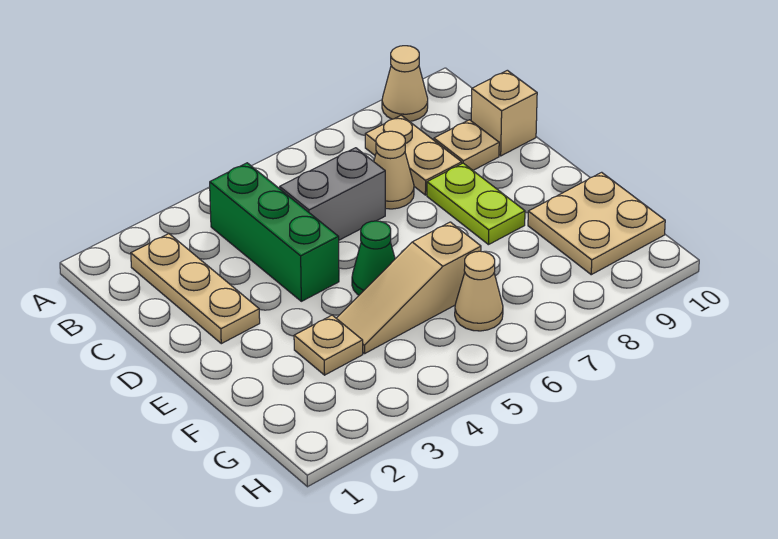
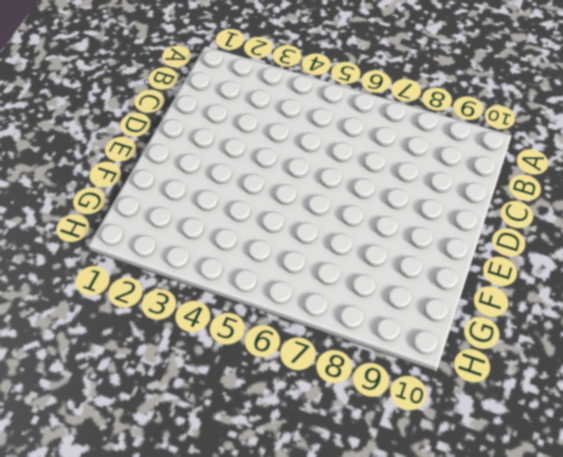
none -> tan cone A9 level 1
none -> tan plate B2:D2 level 1
none -> green brick B4:D4 level 1

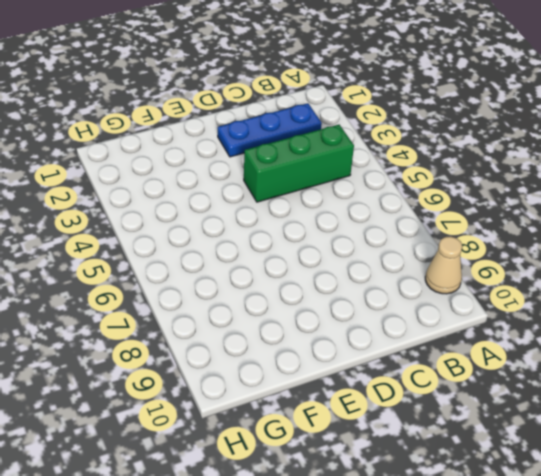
blue plate B2:D2 level 1 -> tan plate B2:D2 level 1
none -> tan plate B8:C8 level 1
none -> grey brick C5:C6 level 1
none -> tan cone C7 level 1

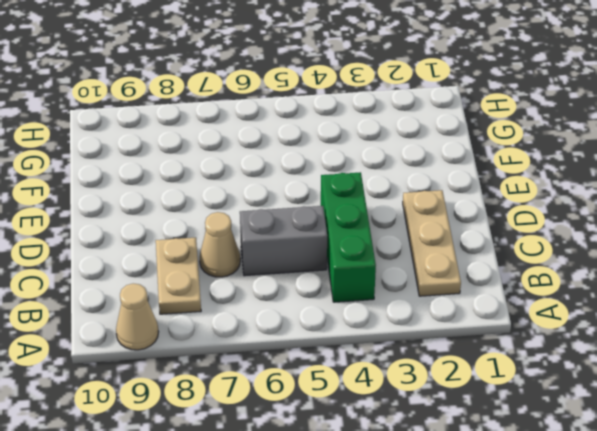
none -> tan plate C9 level 1
none -> tan brick C10 level 1
none -> lime plate D8:E8 level 1

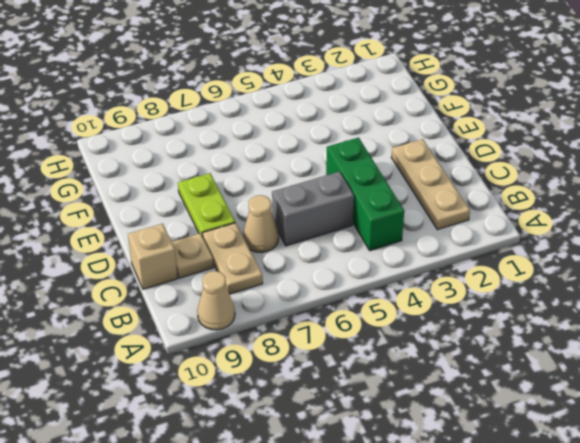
none -> green cone E5 level 1
none -> tan plate F3 level 1
none -> tan slope F4:F6 level 1 top 6

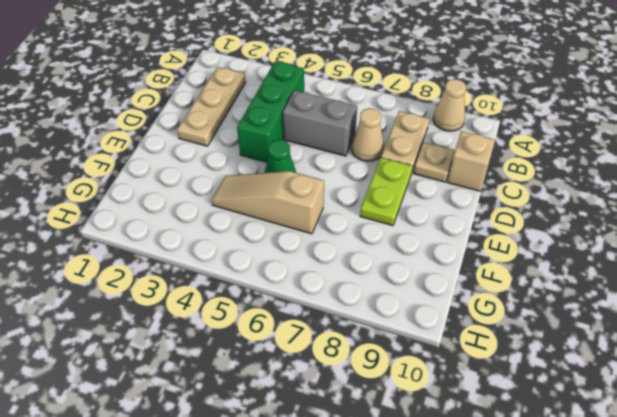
none -> tan plate F3 level 1
none -> tan plate F9:G10 level 1
none -> tan cone G6 level 1

